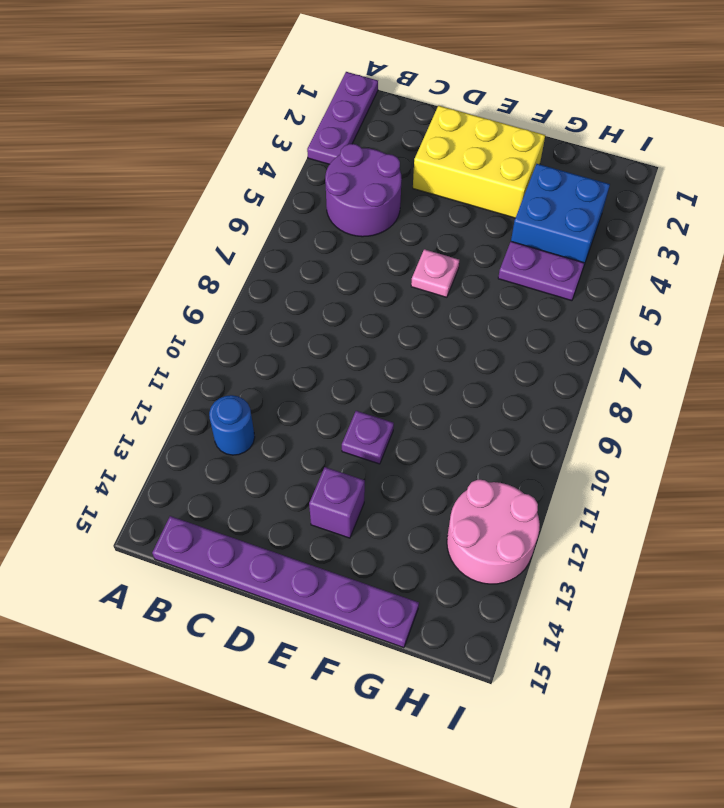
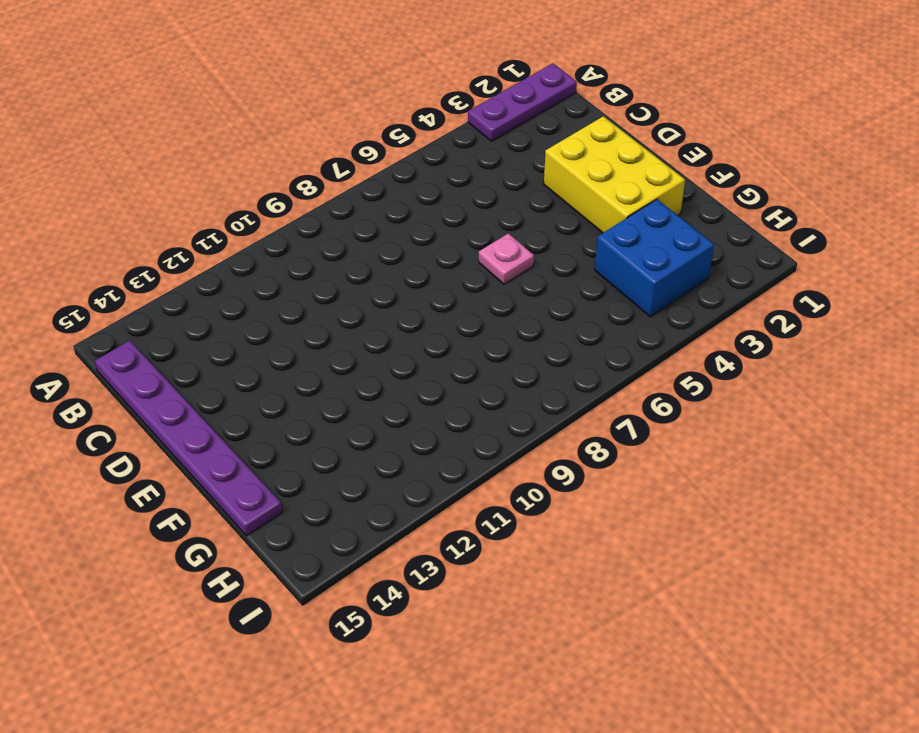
none -> purple round brick B4:C5 level 1
none -> blue round brick B12 level 1

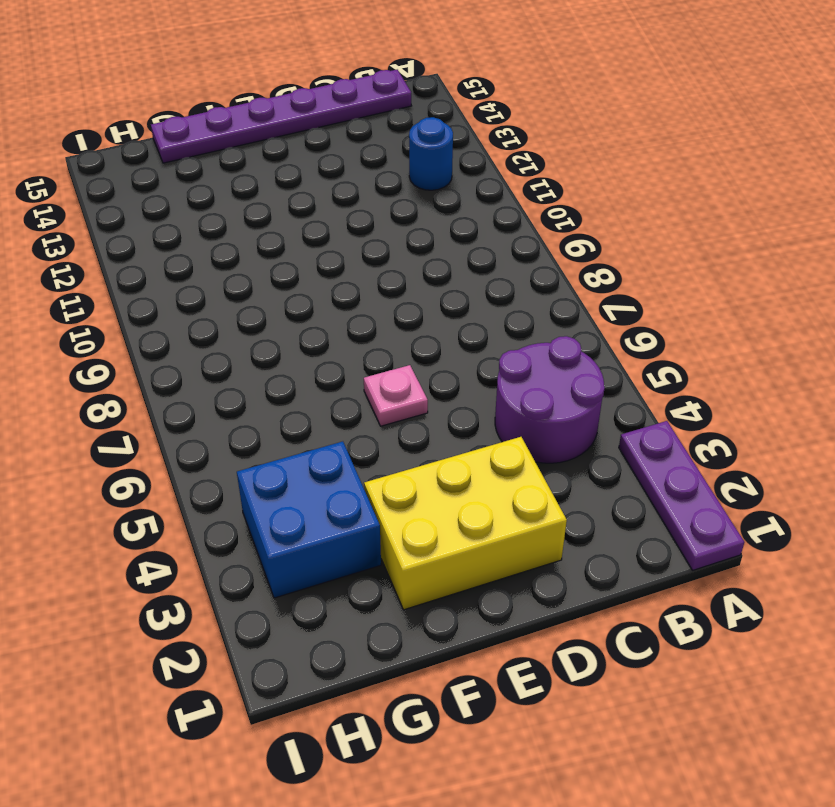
none -> purple plate E11 level 1
none -> purple brick E13 level 1

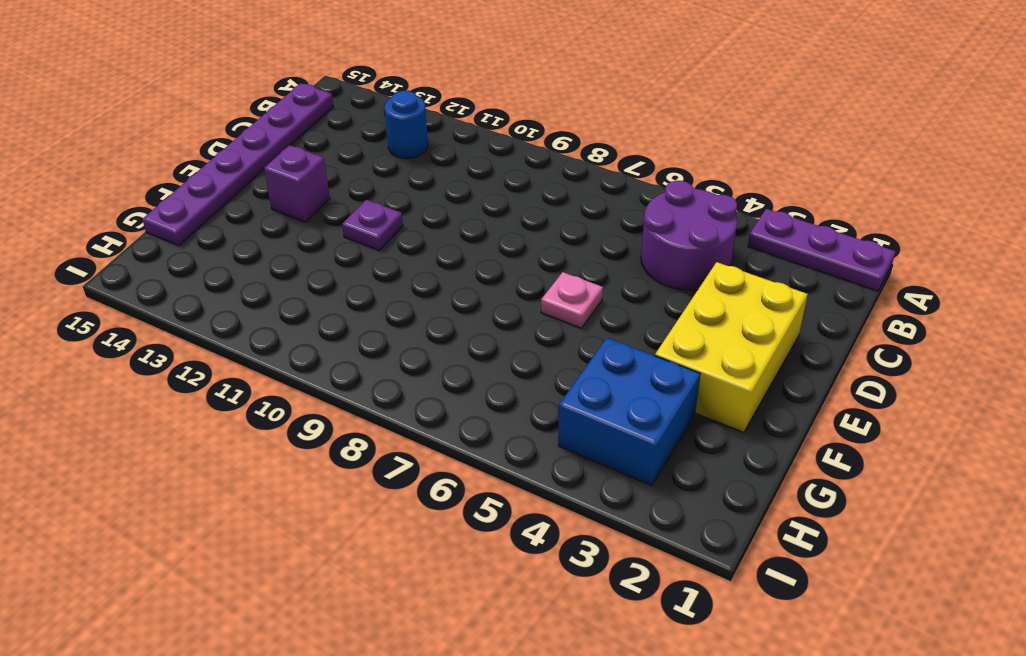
none -> purple plate G5:H5 level 1
none -> pink round brick H12:I13 level 1

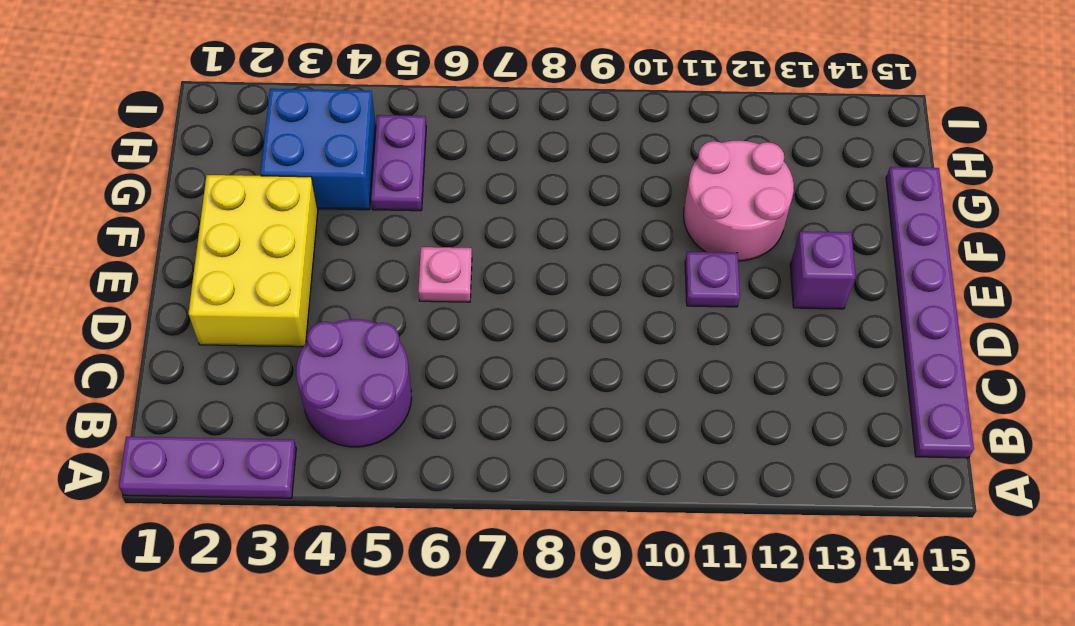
pink round brick F11:G12 level 1 -> pink round brick H12:I13 level 1
none -> blue round brick B12 level 1

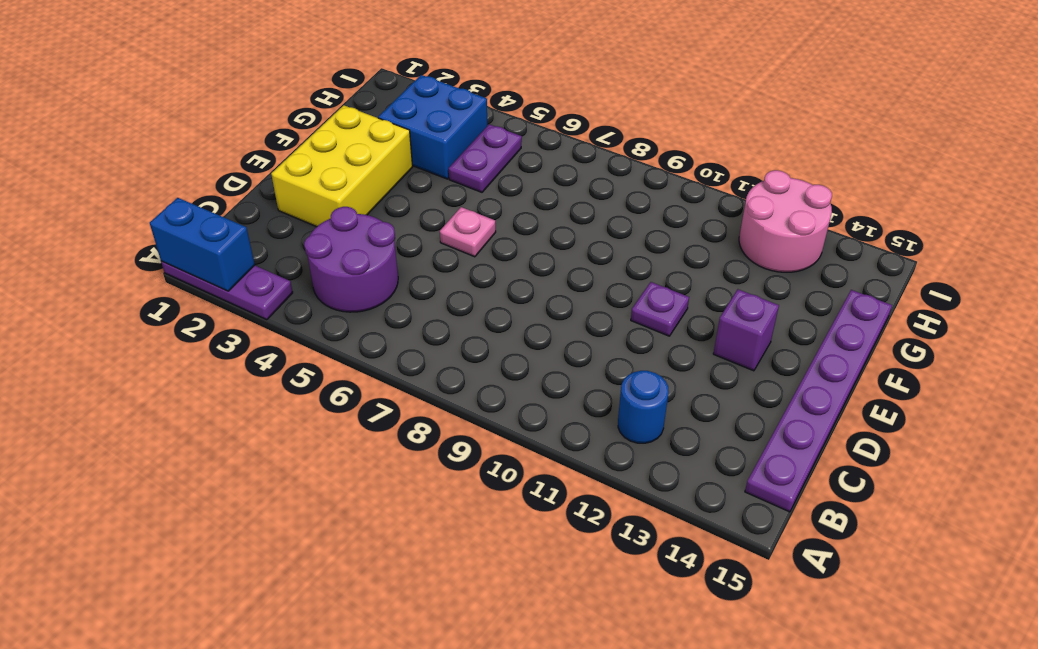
blue brick A1:A2 level 2 -> none

